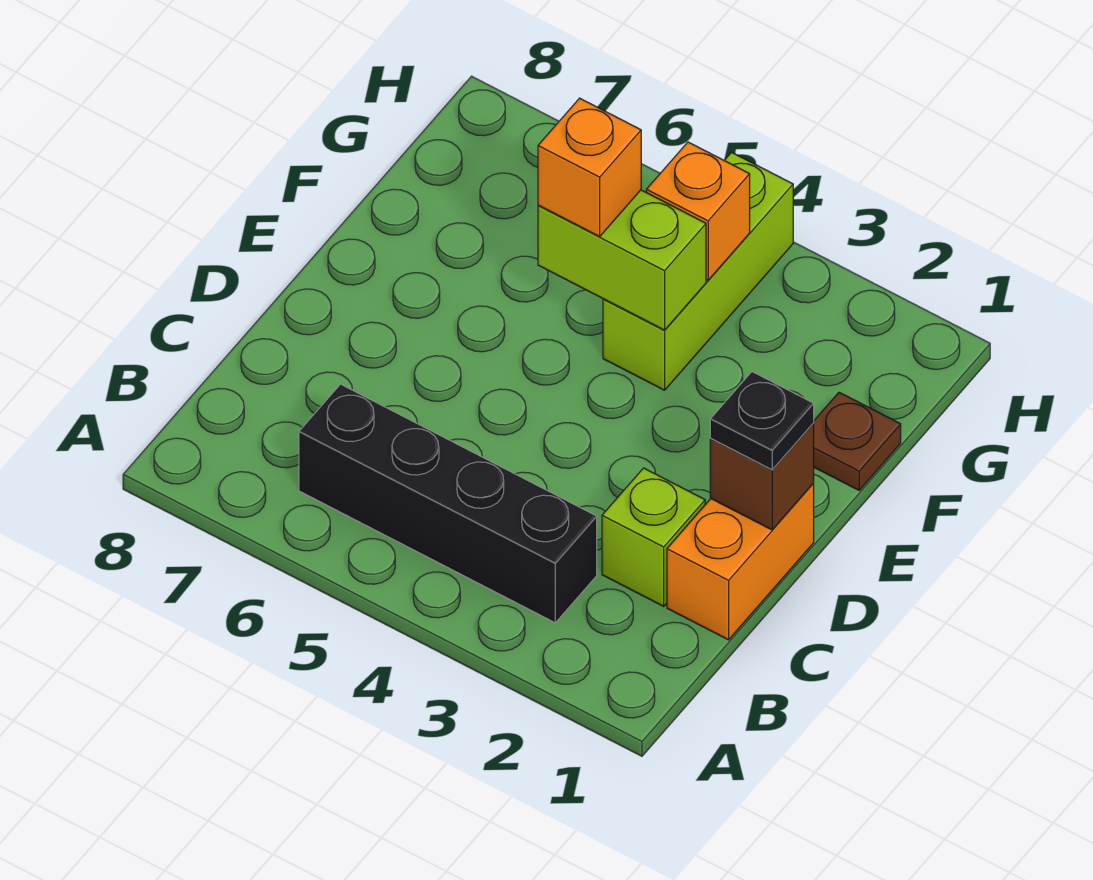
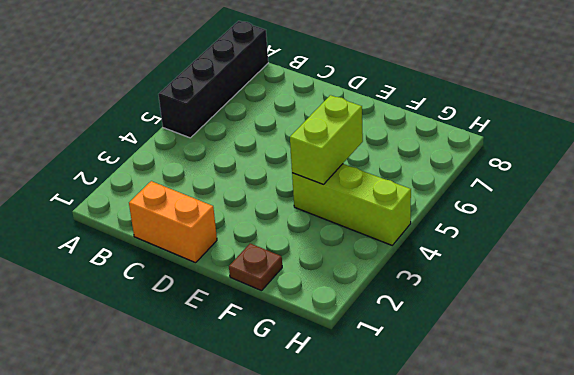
black brick A5:A8 level 1 -> black brick B3:B6 level 1
none -> lime brick C2 level 1
none -> brown brick D1 level 2

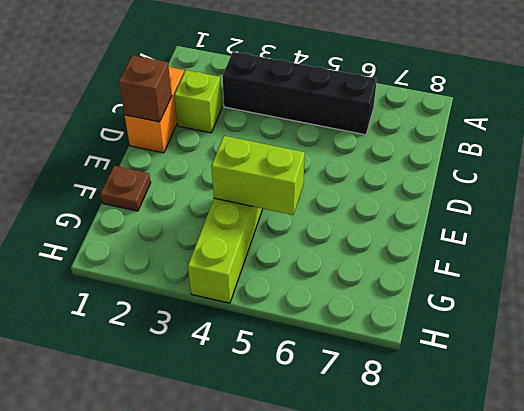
none -> orange brick G4 level 2
none -> black plate D1 level 3

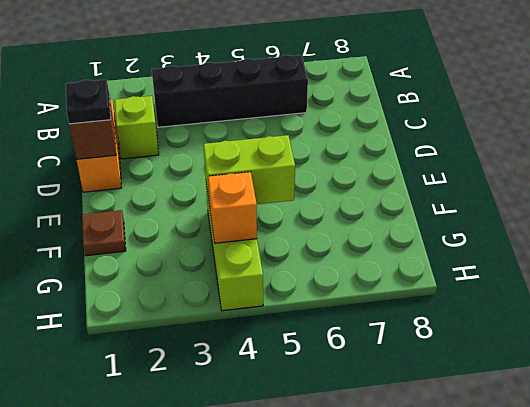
none -> orange brick F5 level 3

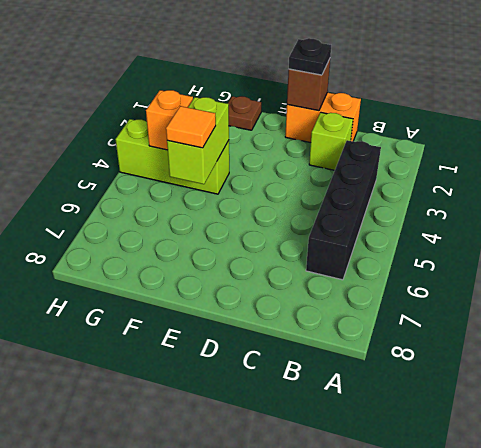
orange tile F5 level 3 -> orange brick F5 level 3

